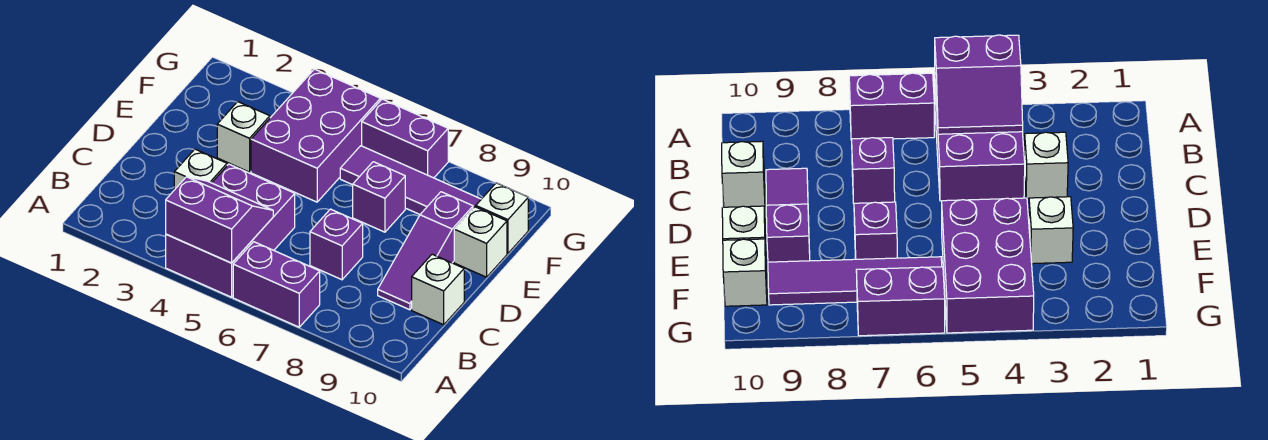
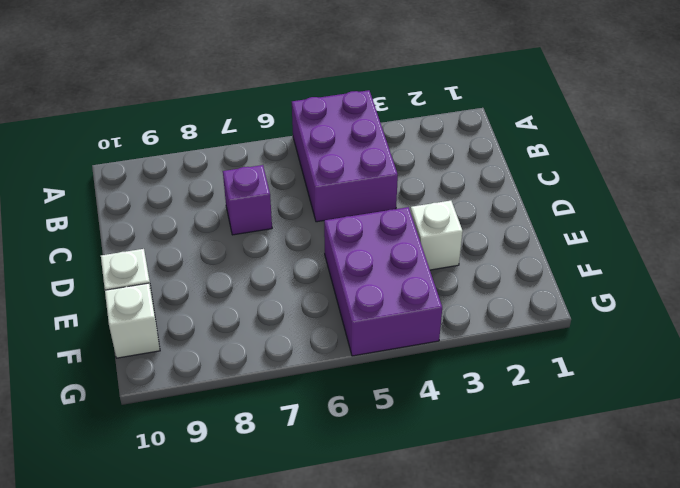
none -> purple brick A6:A7 level 1
none -> white brick C3 level 1
none -> purple slope C9:E9 level 1 top E

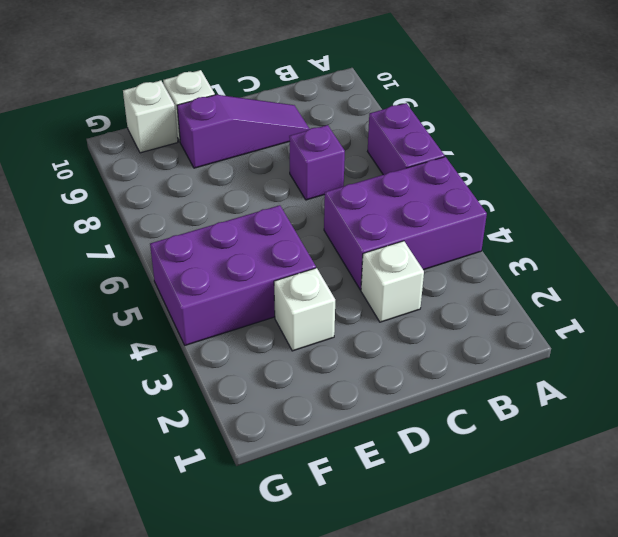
none -> white brick C10 level 1
none -> purple brick E7 level 1
none -> purple tile F6:F9 level 1

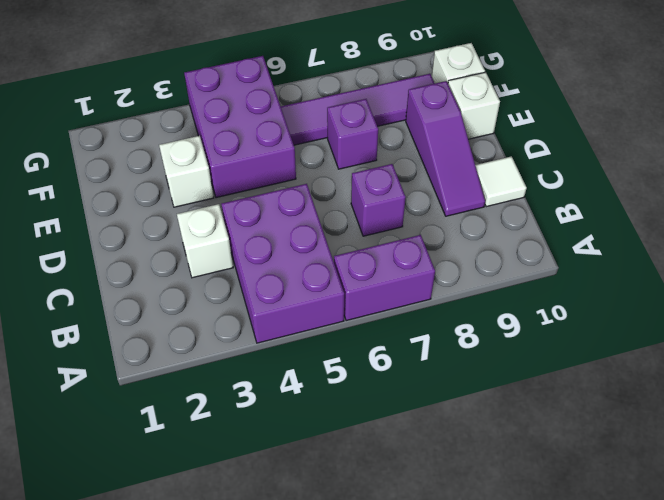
white tile C10 level 1 -> white brick C10 level 1
none -> purple brick G6:G7 level 1
none -> purple slope A4:B5 level 2 top A

